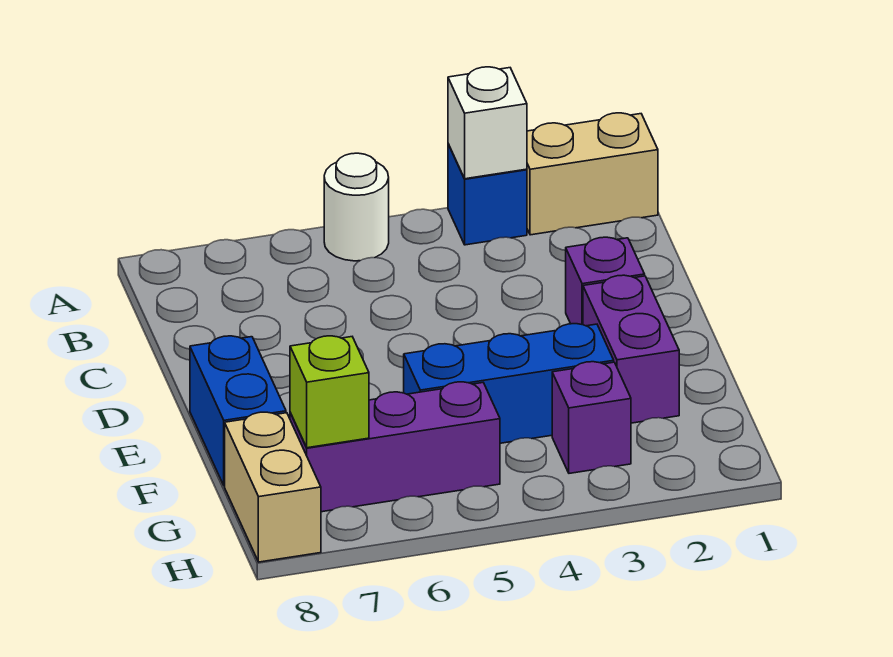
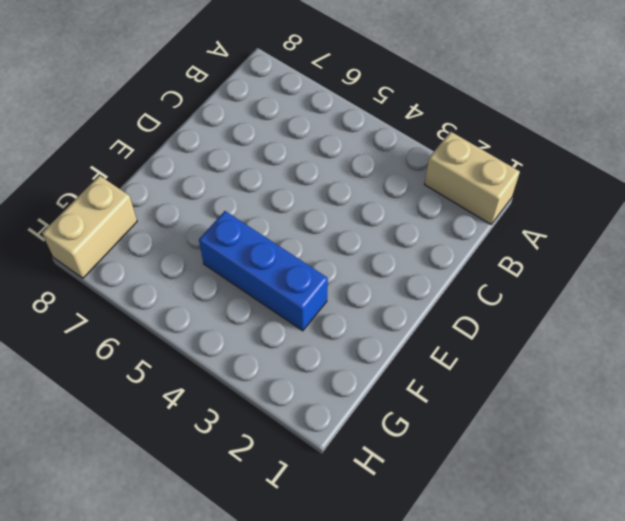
none -> blue brick A3 level 1
none -> white round brick A5 level 1
none -> purple brick D2 level 1

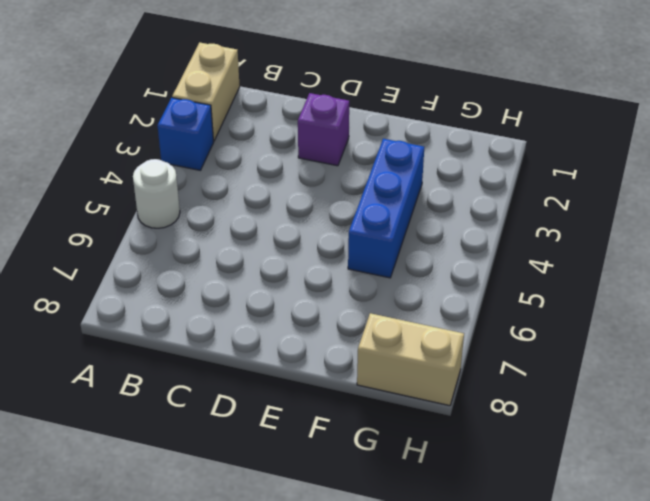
none -> purple brick E2:F2 level 1
none -> blue brick E8:F8 level 1
none -> purple brick G3 level 1

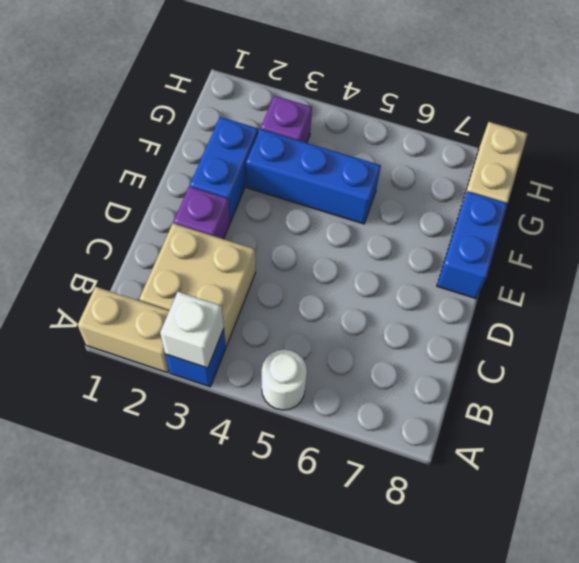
tan brick B2:C3 level 1 -> none
blue brick E2:F2 level 1 -> purple brick E2:F2 level 1
none -> purple brick G5:G7 level 1
none -> lime brick G7 level 2

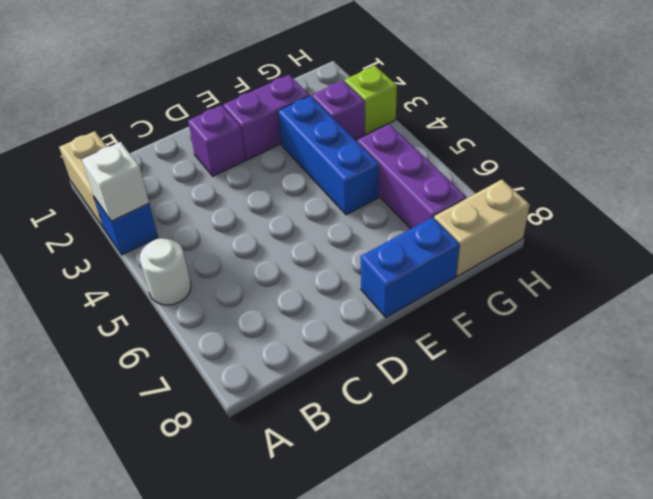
lime brick H3 level 1 -> lime brick G7 level 2

